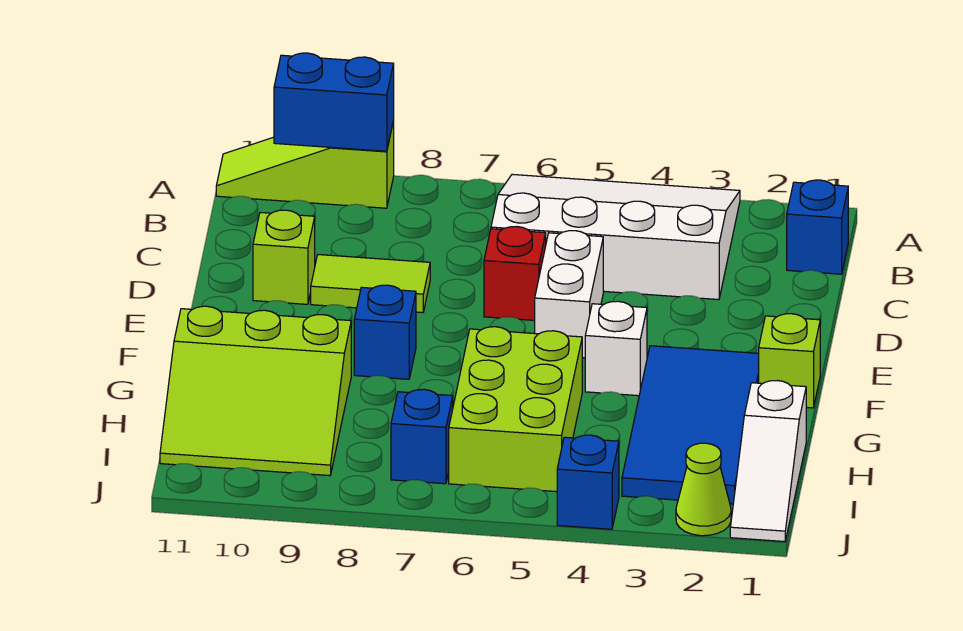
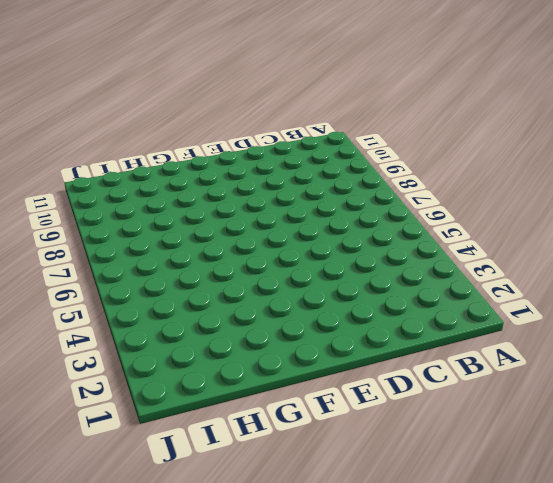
none -> white slope A3:C6 level 1 top C
none -> lime slope A9:A11 level 1 top 9
none -> blue brick B1 level 1

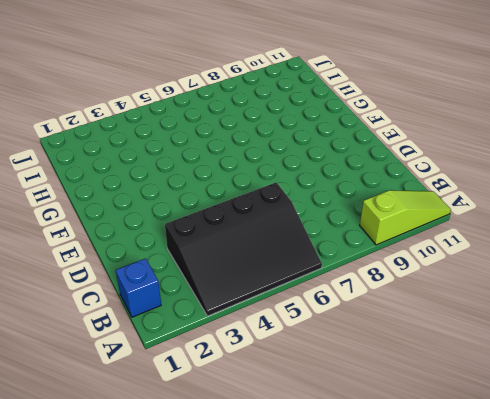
black slope A3:C6 level 1 top C -> white slope A3:C6 level 1 top C
none -> white brick D5:E5 level 1
none -> red brick D6 level 1
none -> lime tile D8:D9 level 1

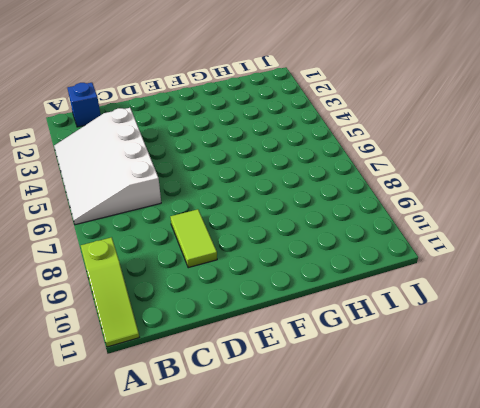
none -> white brick D5:E5 level 1
none -> red brick D6 level 1
none -> lime brick D10 level 1

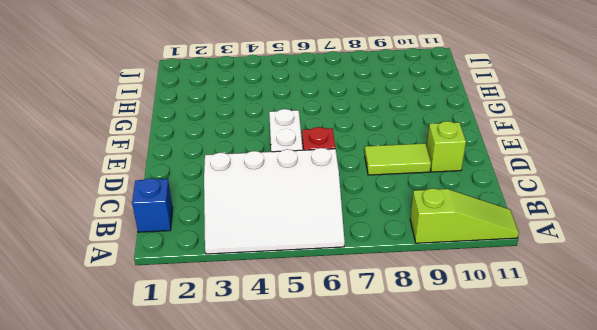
none -> lime brick F1 level 1
none -> blue tile F2:I3 level 1
none -> white brick F4 level 1

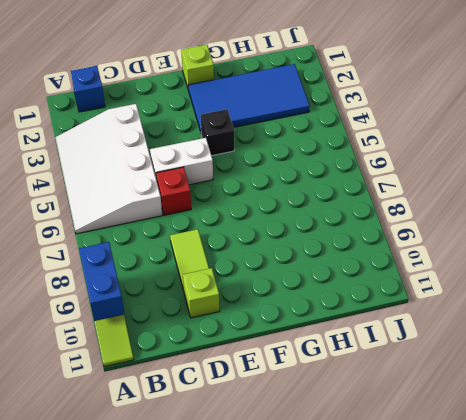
black brick F4 level 1 -> white brick F4 level 1
none -> blue brick F8 level 1
none -> lime brick G5:I6 level 1
none -> lime slope G9:I11 level 1 top G

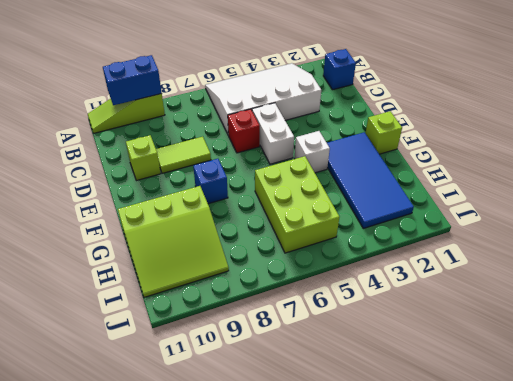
none -> white slope H1:J1 level 1 top H
none -> blue brick I7 level 1
none -> lime cone J2 level 1

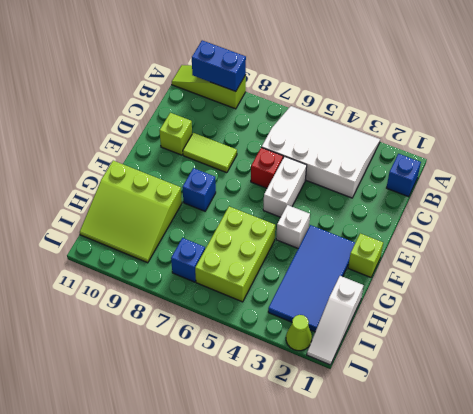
none -> blue brick J4 level 1

